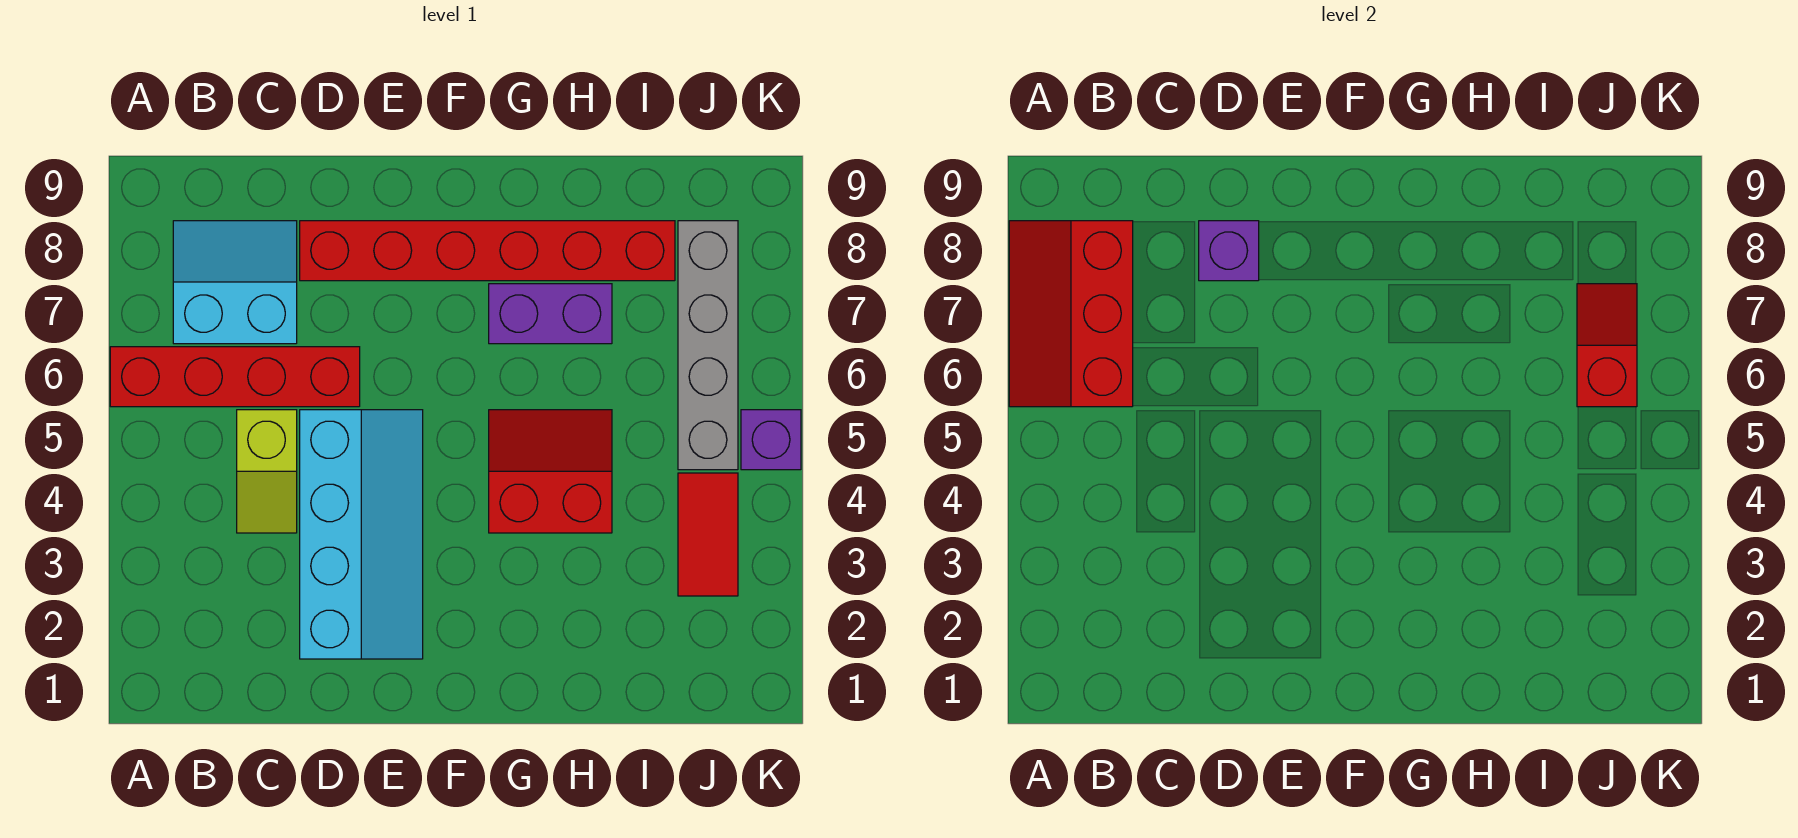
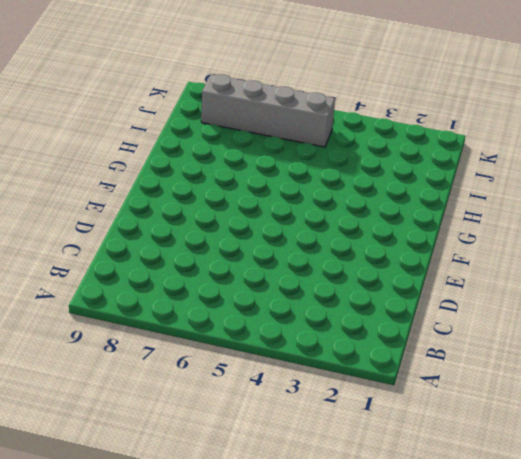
none -> red brick A6:D6 level 1
none -> cyan slope B7:C8 level 1 top 7
none -> lime slope C4:C5 level 1 top 5

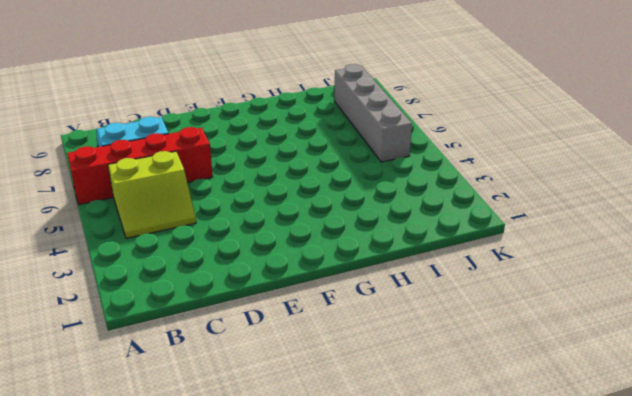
lime slope B4:C5 level 1 top 5 -> lime slope C4:C5 level 1 top 5
none -> cyan slope D2:E5 level 1 top D
none -> red brick D8:I8 level 1
none -> red slope G4:H5 level 1 top 4

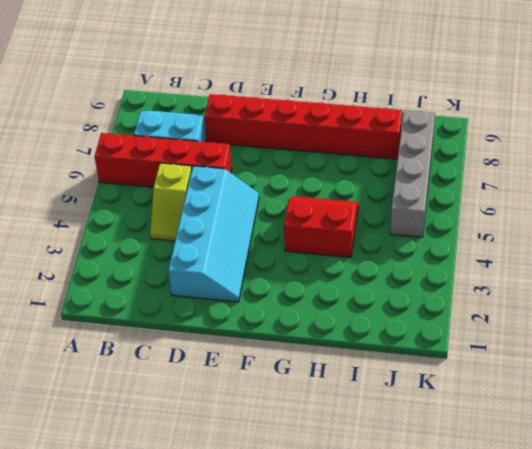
none -> purple brick G7:H7 level 1
none -> red tile J3:J4 level 1
none -> purple brick K5 level 1

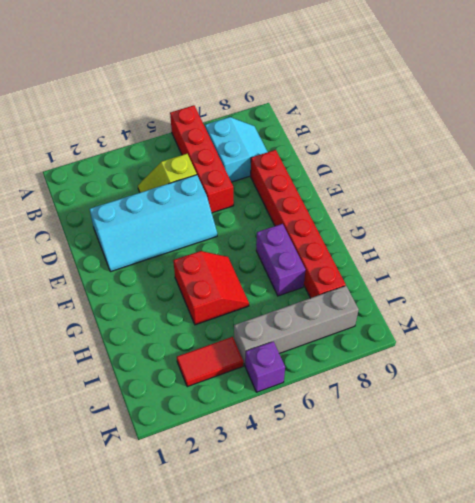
none -> red slope A6:B8 level 2 top B
none -> purple brick D8 level 2
none -> red slope J6:J7 level 2 top 6

